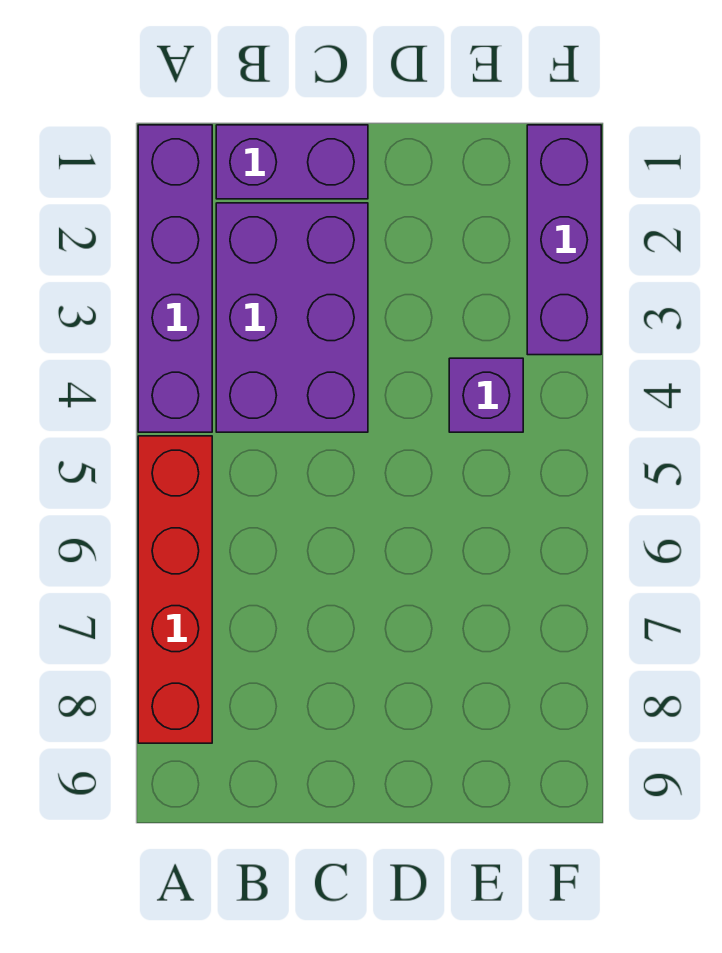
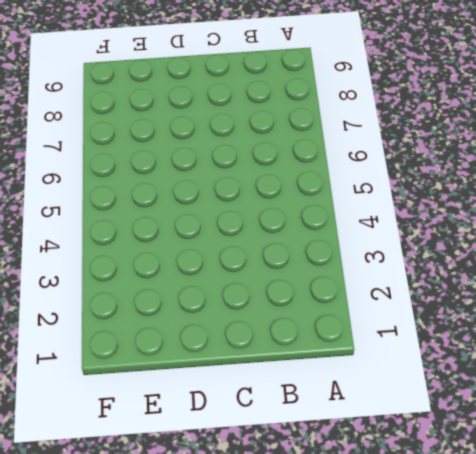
none -> purple brick A1:A4 level 1
none -> red brick A5:A8 level 1

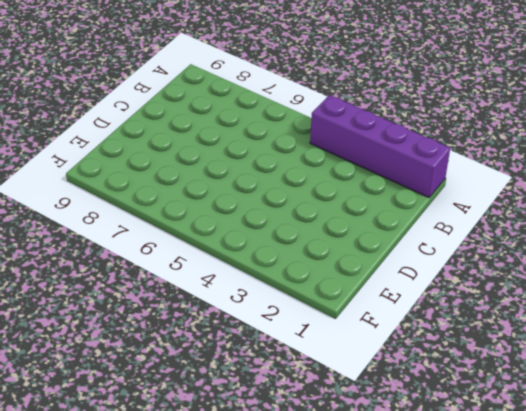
none -> red brick A5:A8 level 1
none -> purple brick B1:C1 level 1

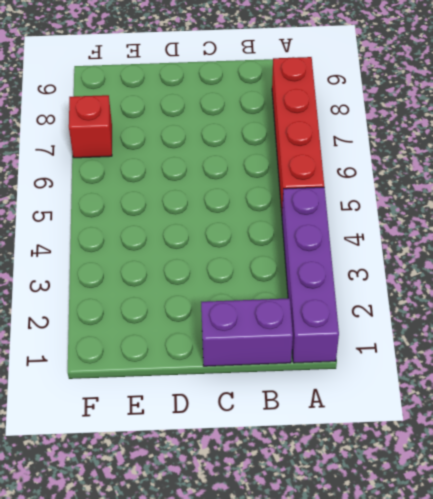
red brick F7 level 1 -> none
none -> purple brick B2:C4 level 1
none -> purple brick E4 level 1

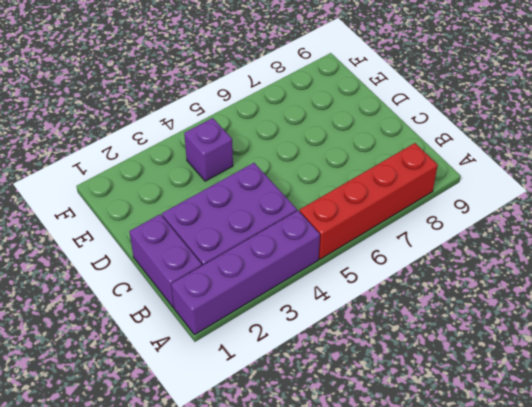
none -> purple brick F1:F3 level 1

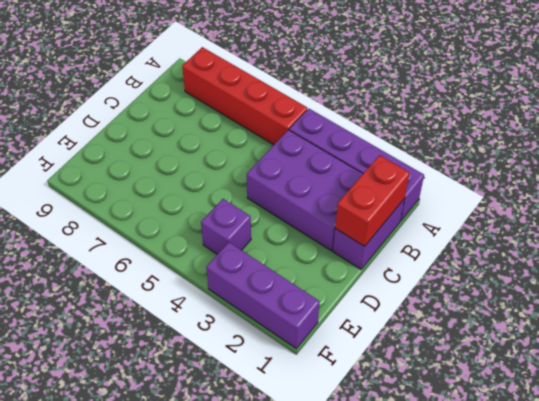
red brick B1:C1 level 2 -> none

